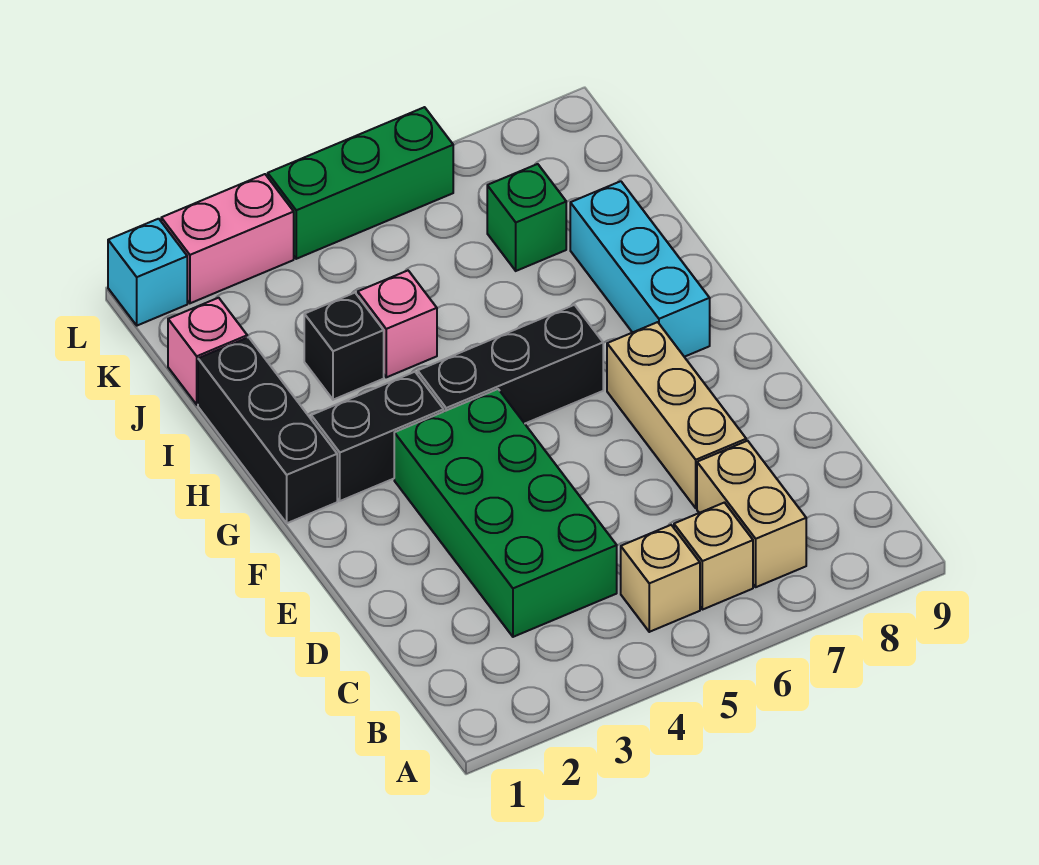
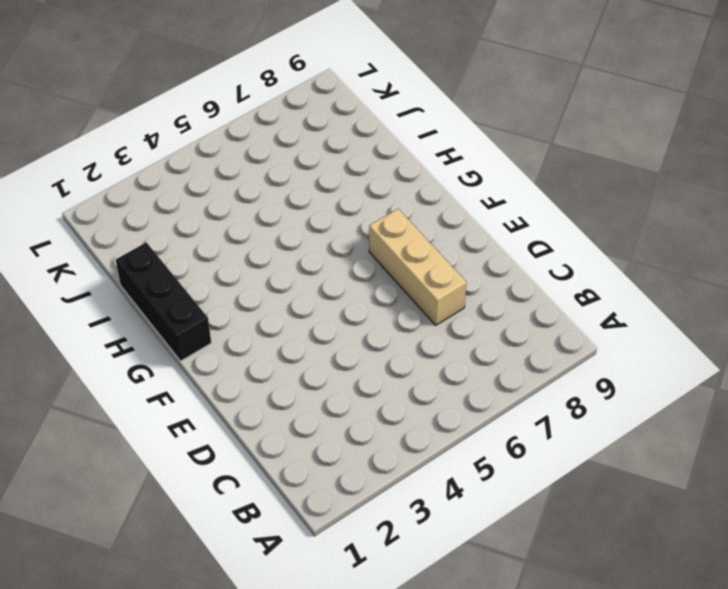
none -> tan brick B5 level 1
none -> tan brick B6 level 1
none -> tan brick B7:C7 level 1

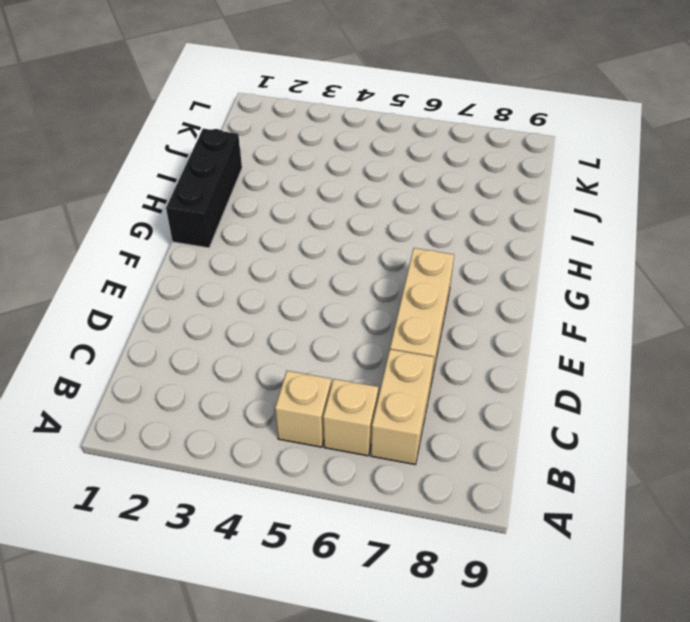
none -> green brick C3:F4 level 1
none -> black brick G2:G3 level 1
none -> black brick G4:G6 level 1

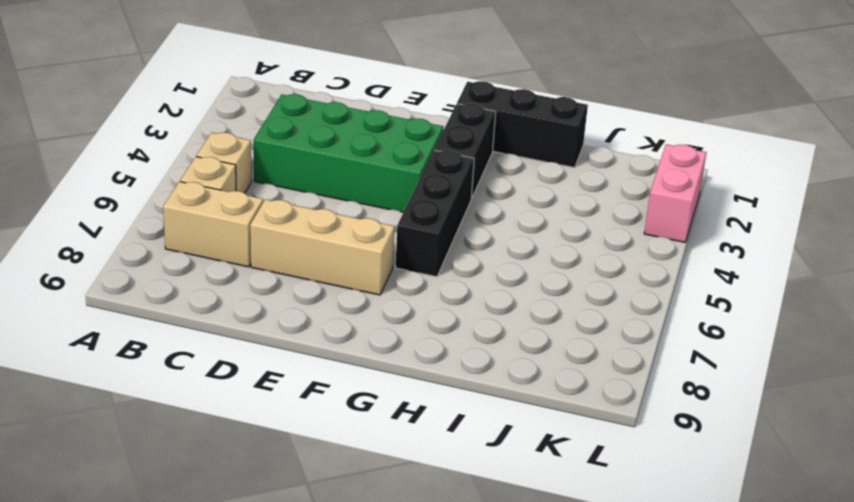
none -> cyan brick G8:I8 level 1
none -> black brick I3 level 1
none -> pink brick I4 level 1

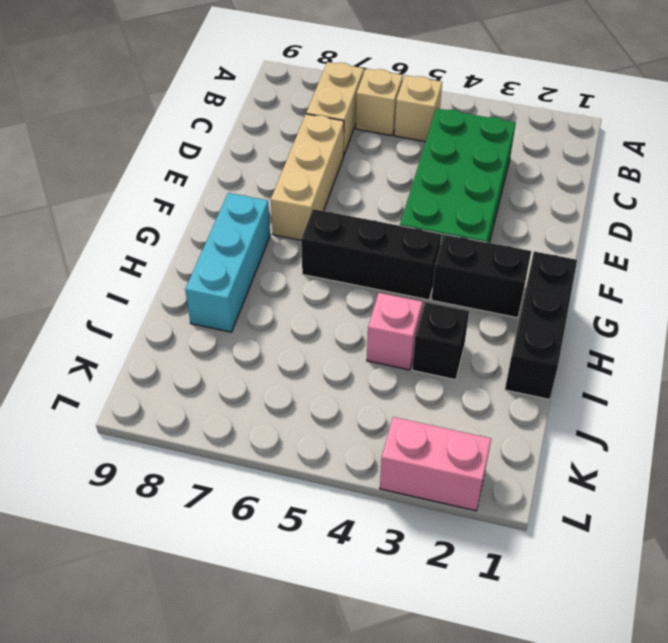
none -> pink brick J1 level 1
none -> green brick J7 level 1
none -> cyan brick L1 level 1

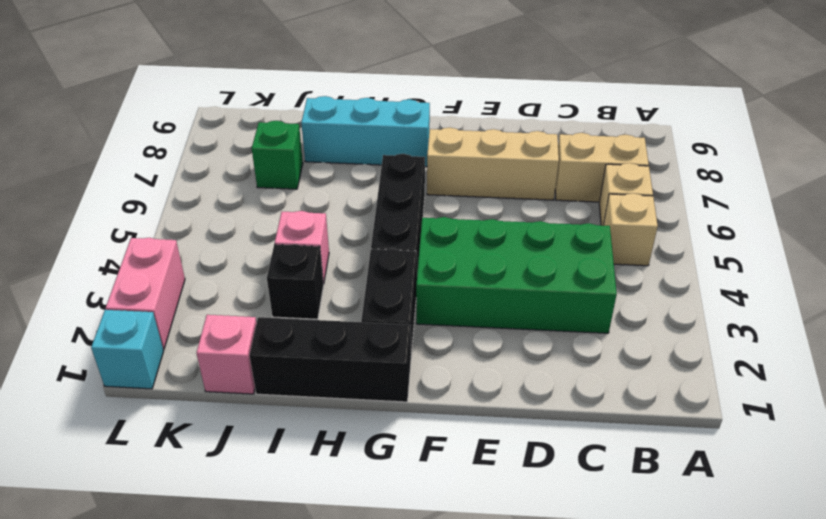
none -> green brick L4:L6 level 1

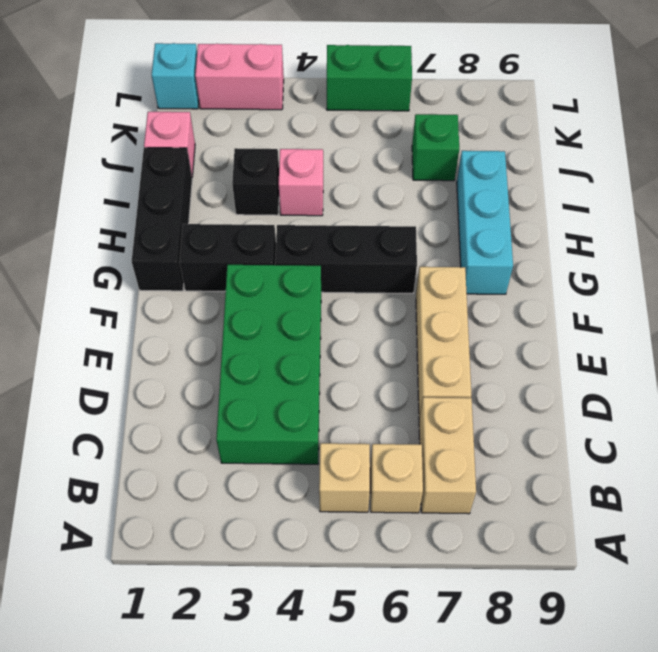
green brick L5:L6 level 1 -> green brick L4:L6 level 1

